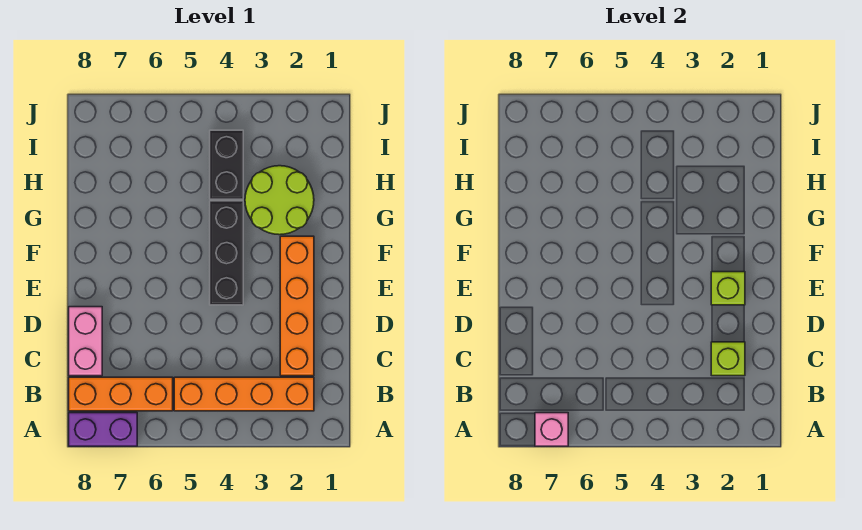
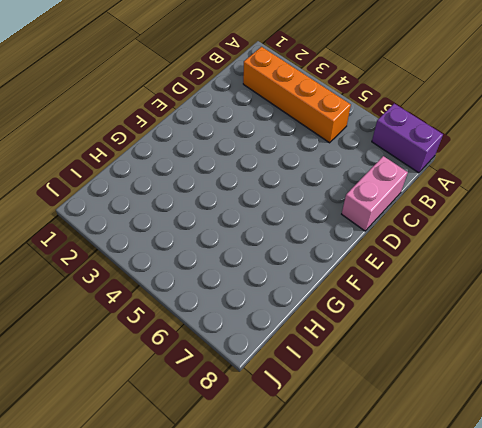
none -> orange brick B6:B8 level 1
none -> orange brick C2:F2 level 1

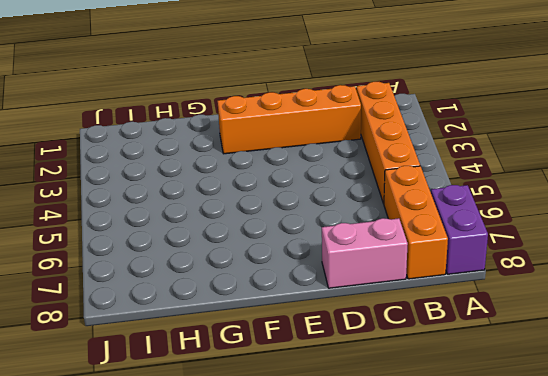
none -> black brick E4:G4 level 1
none -> lime round brick G2:H3 level 1

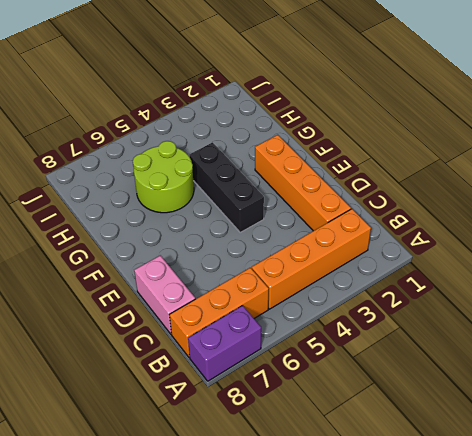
lime round brick G5:H6 level 1 -> lime round brick G2:H3 level 1
none -> black brick H4:I4 level 1
none -> pink brick A7 level 2

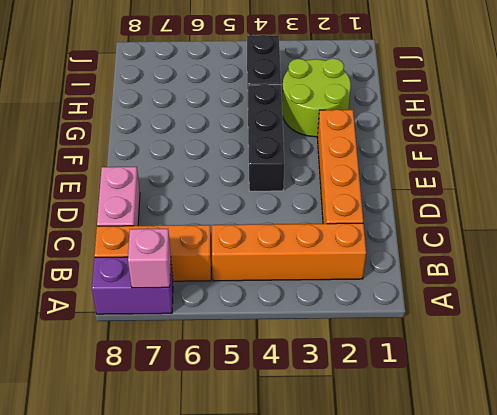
none -> lime brick C2 level 2
none -> lime brick E2 level 2

